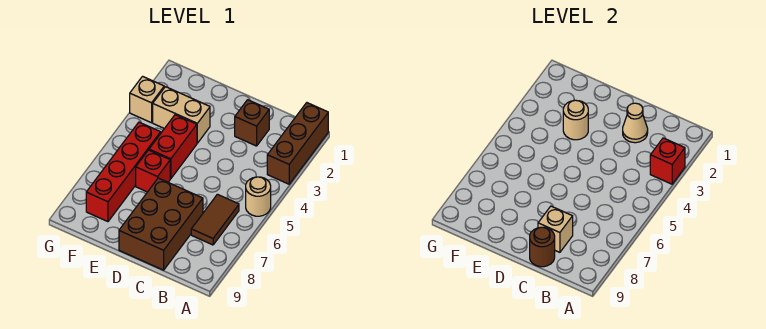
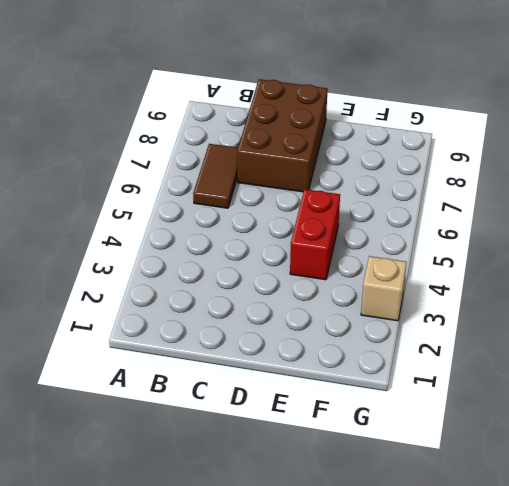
none -> brown brick A1:A3 level 1
none -> tan round brick A5 level 1
none -> brown brick C2 level 1

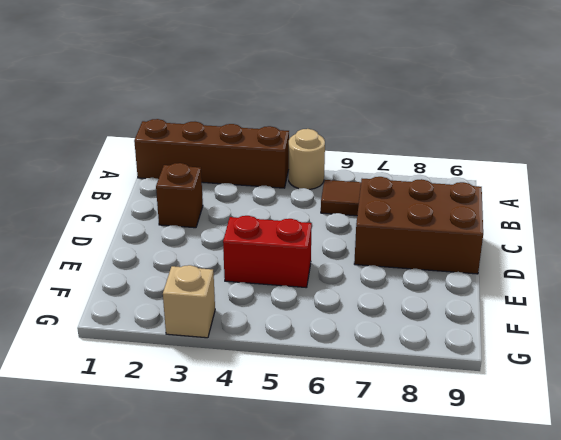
brown brick A1:A4 level 1 -> brown brick A1:A3 level 1
none -> tan brick E3:F3 level 1
none -> red brick E6 level 1
none -> red brick F5:F8 level 1

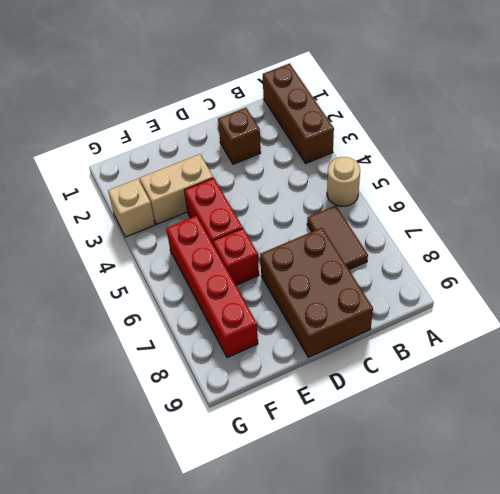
none -> red brick A3 level 2
none -> tan cone C2 level 2
none -> tan brick C8 level 2

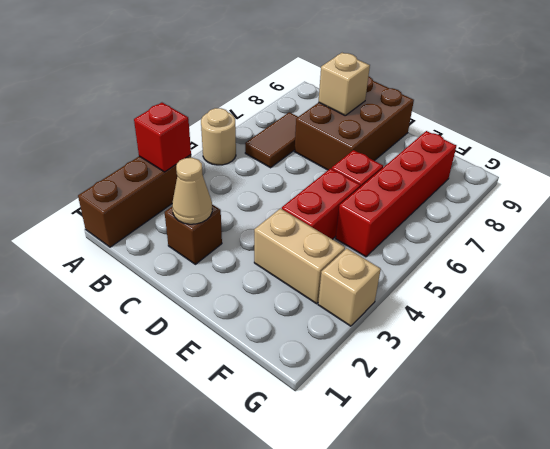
none -> brown round brick C9 level 2
none -> tan round brick E3 level 2

